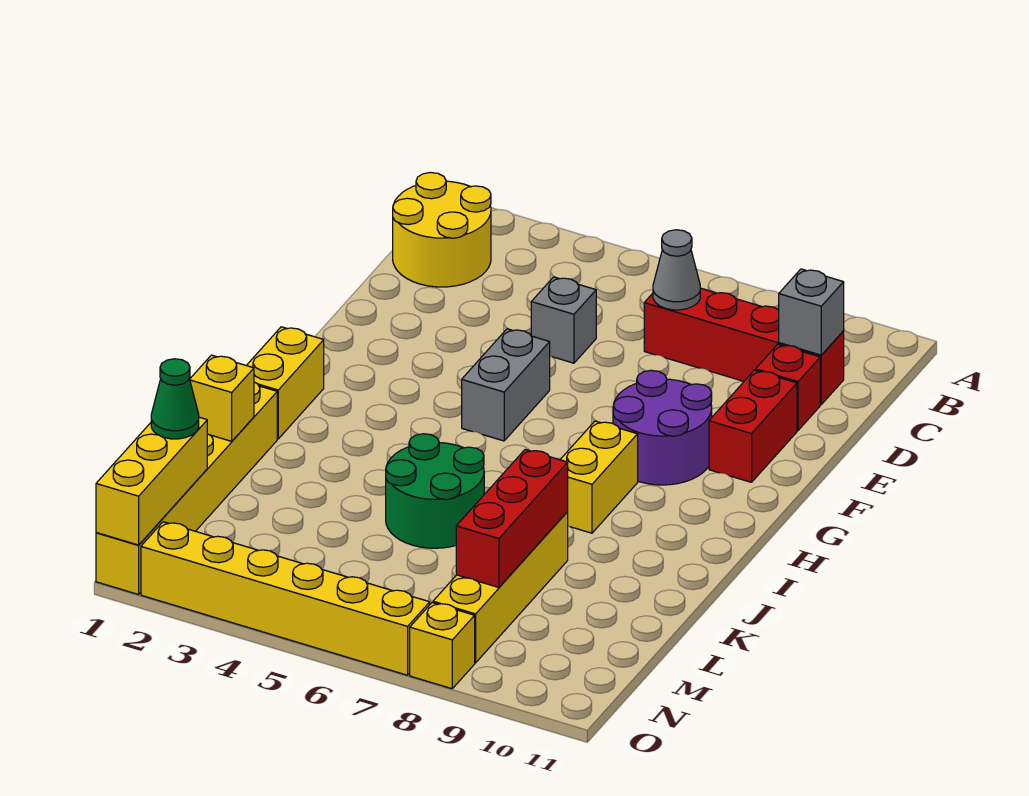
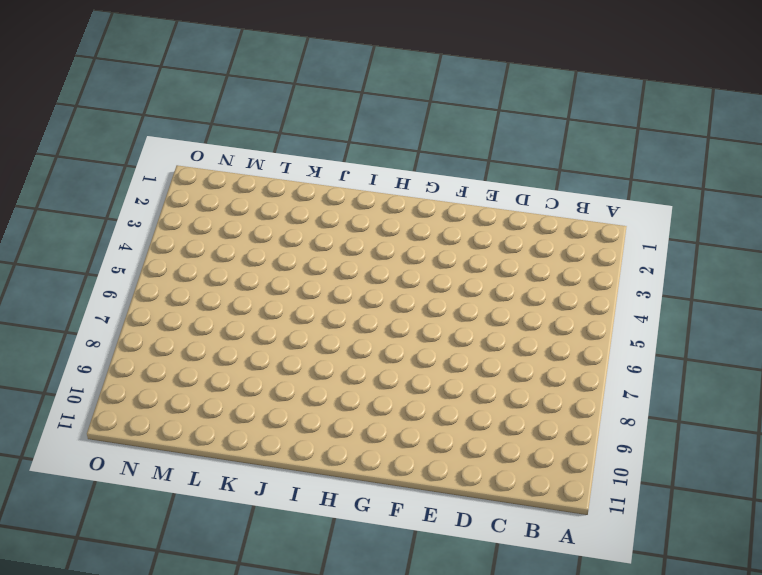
none -> yellow round brick B1:C2 level 1
none -> red brick C7:C10 level 1
none -> grey brick D5 level 1

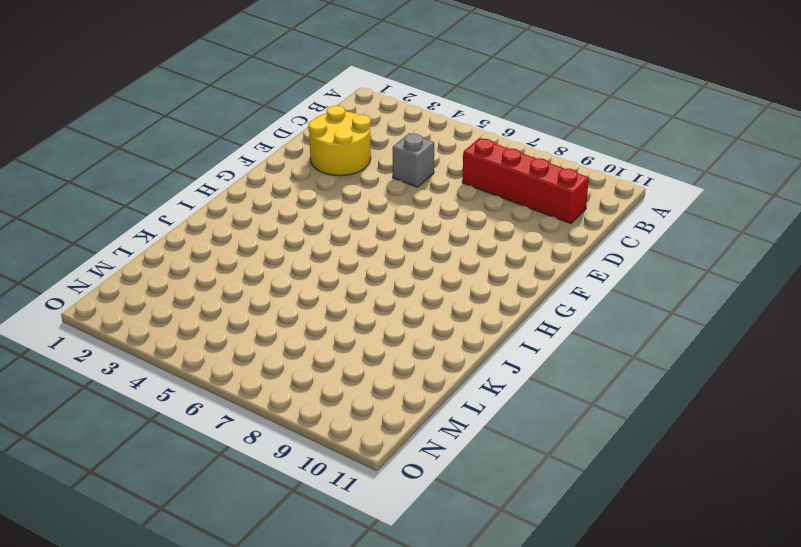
yellow round brick D2:E3 level 1 -> yellow round brick B1:C2 level 1
none -> red brick D10 level 1
none -> red brick E10:F10 level 1
none -> grey brick F5:G5 level 1

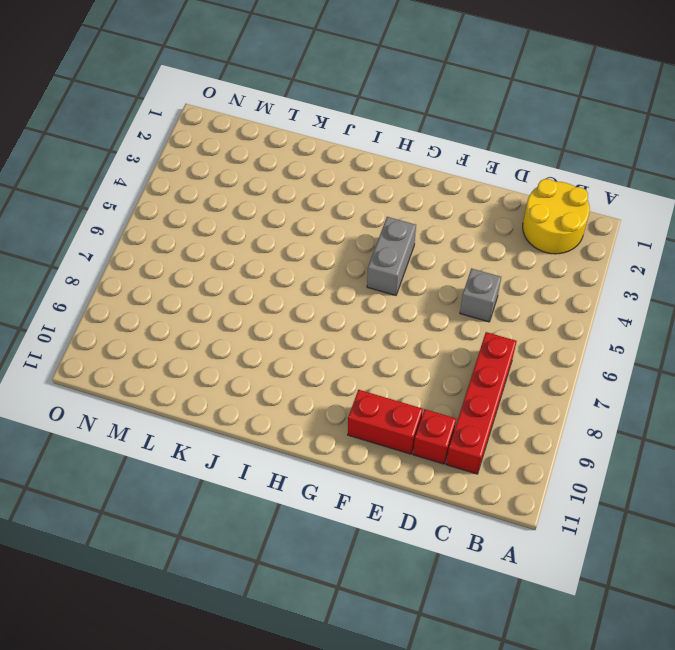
grey brick G4:G5 level 1 -> grey brick F5:G5 level 1
none -> purple round brick F8:G9 level 1
none -> yellow brick H1:I1 level 1
none -> yellow brick H8:I8 level 1

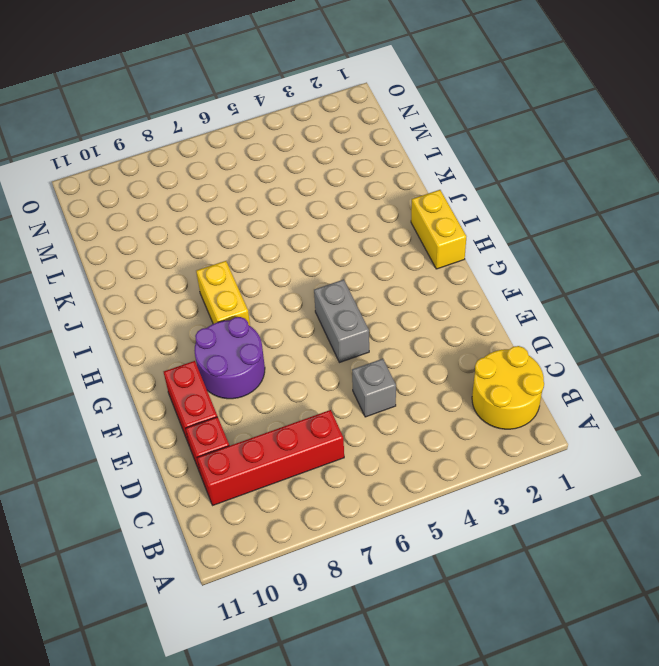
none -> yellow brick J1:O1 level 1
none -> green round brick J5:K6 level 1
none -> yellow brick K8:N8 level 1

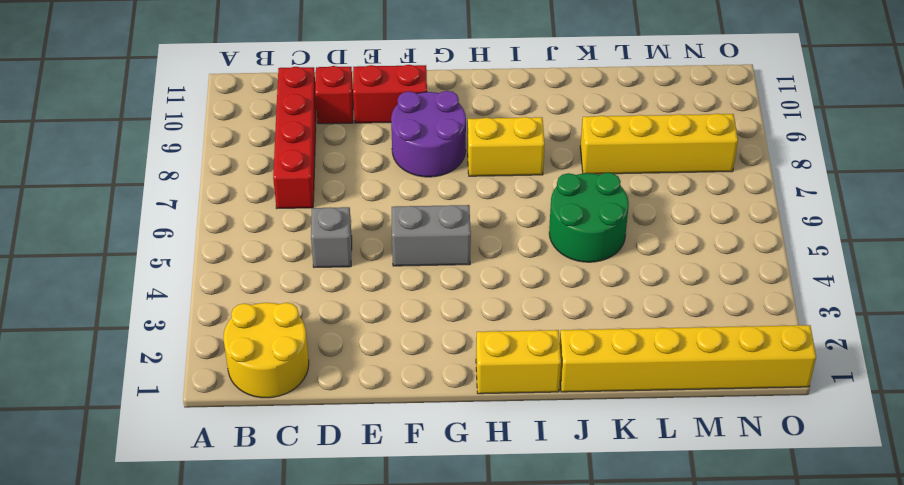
none -> yellow brick O2:O7 level 1
none -> yellow brick O8 level 1
none -> grey cone C7 level 2

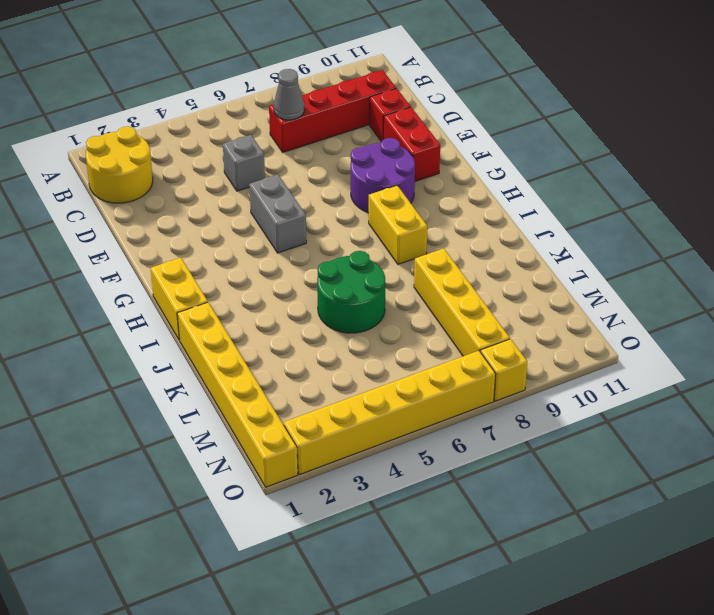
none -> grey brick C10 level 2
none -> yellow brick K1 level 2
none -> red brick K8:M8 level 2

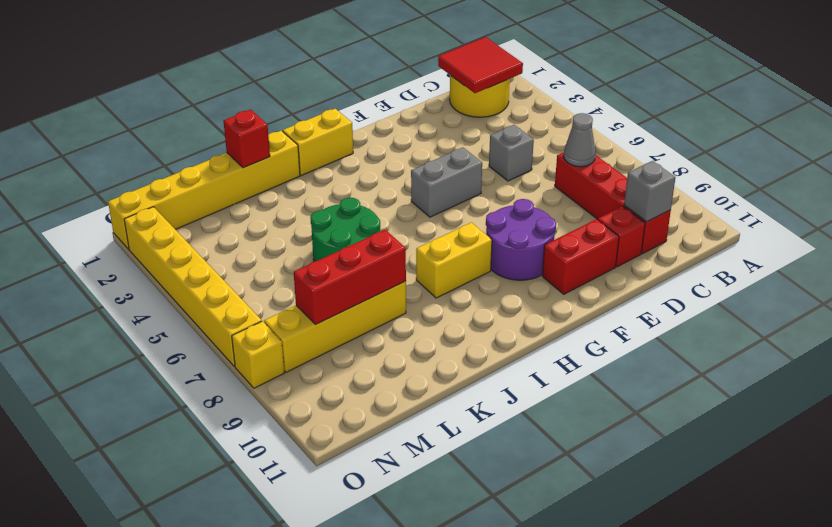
red tile B1:C2 level 2 -> none
red brick K1 level 2 -> yellow brick K1 level 2
none -> yellow brick M1:O1 level 2
none -> green cone M1 level 3

